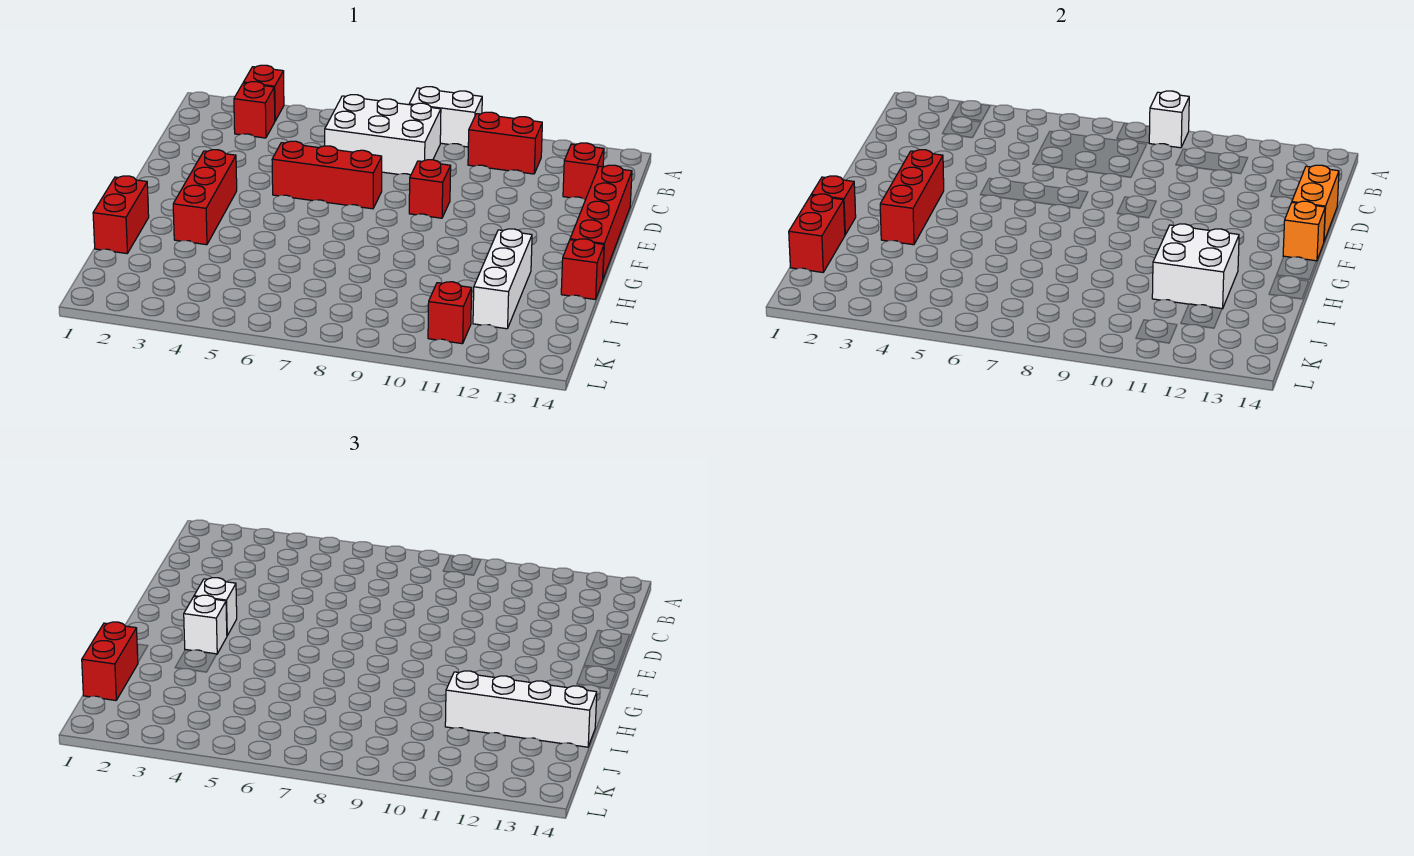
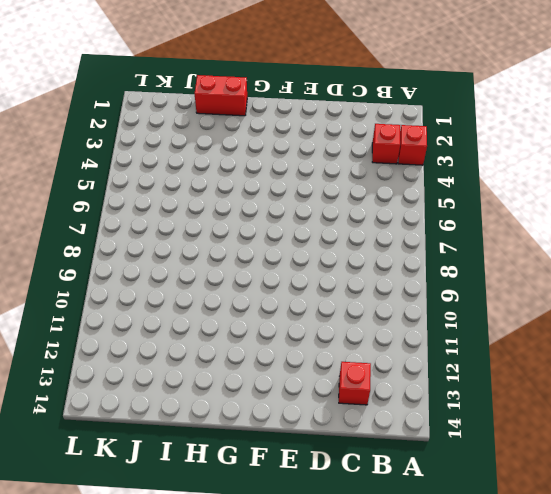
none -> white brick A8:A9 level 1
none -> white brick B6:C8 level 1
none -> red brick B10:B11 level 1

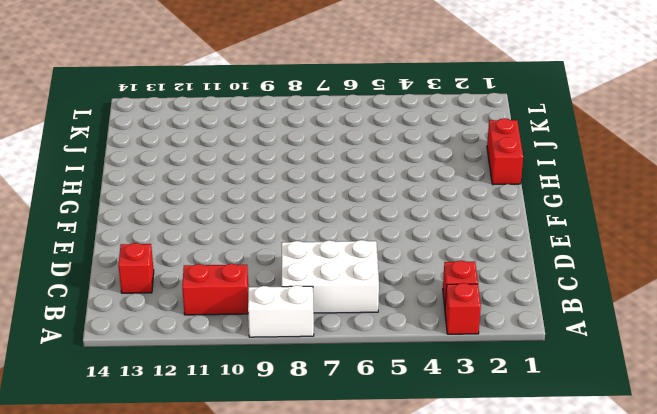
none -> red brick D14:G14 level 1
none -> red brick E5:E7 level 1
none -> red brick E9 level 1

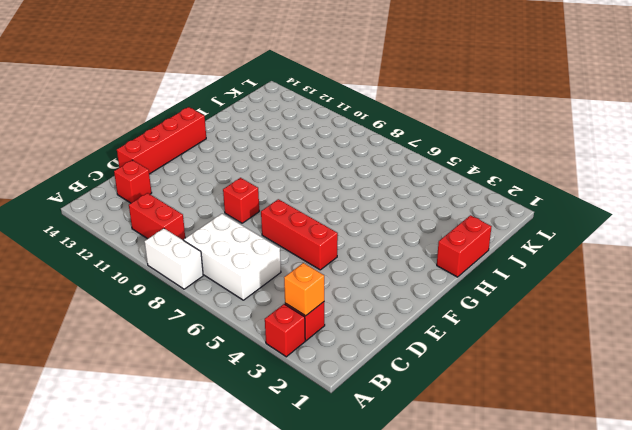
orange brick B3 level 2 -> orange brick F14 level 2
none -> red brick F3:H3 level 1
none -> white brick H12:J12 level 1
none -> red brick H14 level 1

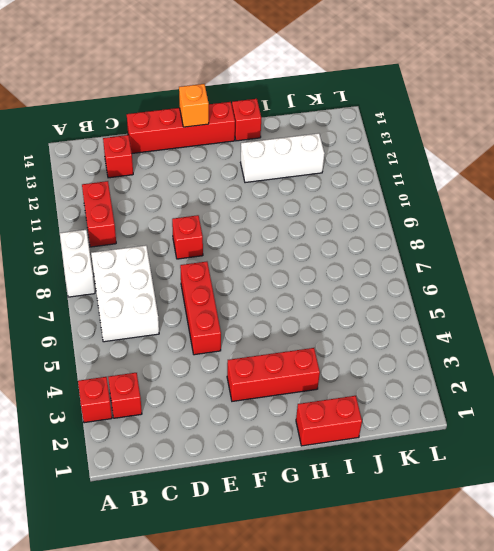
none -> red brick K11 level 1
none -> white brick A9 level 2
none -> orange brick D14:E14 level 2

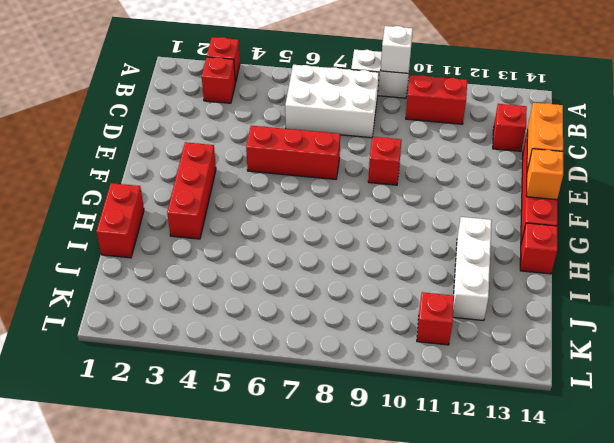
none -> red brick F3:H3 level 2
none -> red brick H1 level 2
none -> white brick H11:I12 level 2

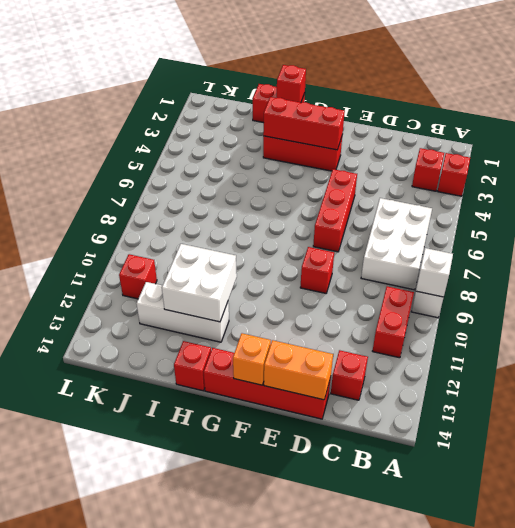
none -> red brick I1:J1 level 2
none -> white brick F3 level 3
none -> white brick G3 level 3

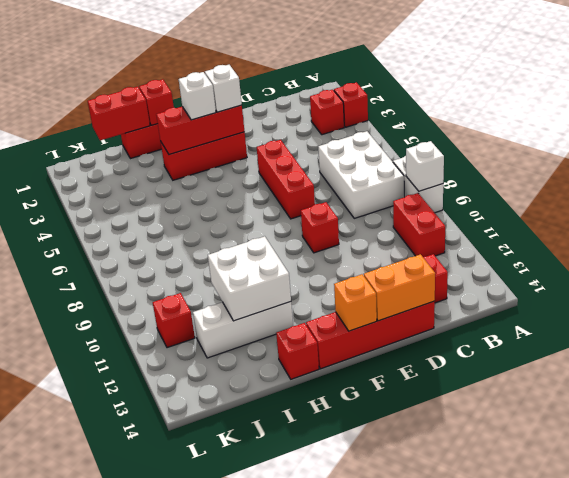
none -> red brick I1:J1 level 3
none -> white brick I11:I14 level 3

